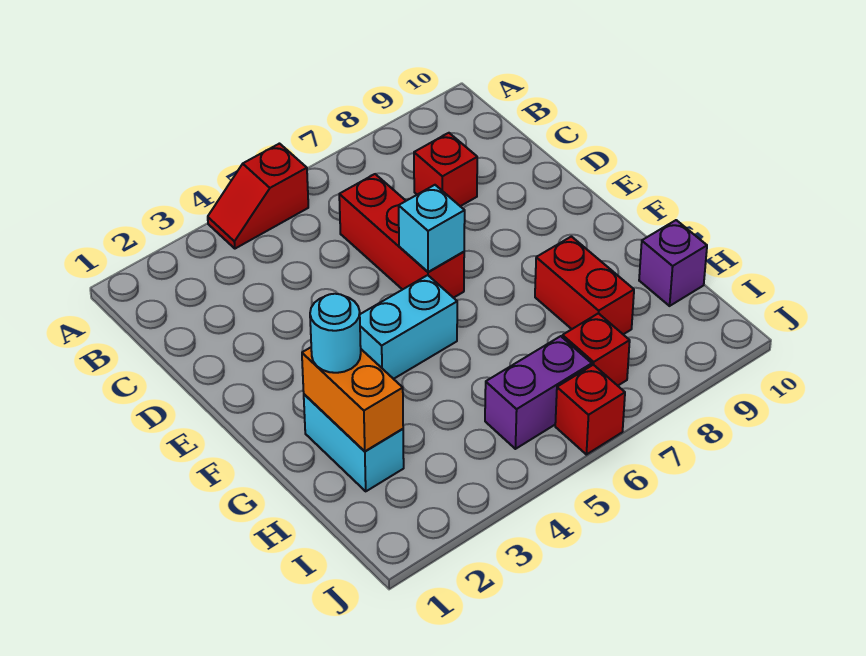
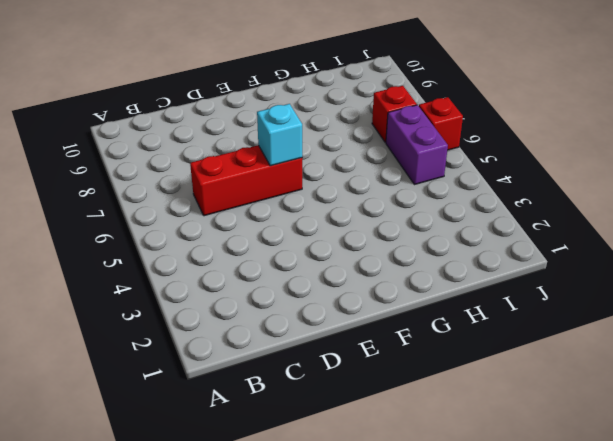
none -> red slope A4:A5 level 1 top 5
none -> red brick C8 level 1
none -> cyan brick F4:F5 level 1

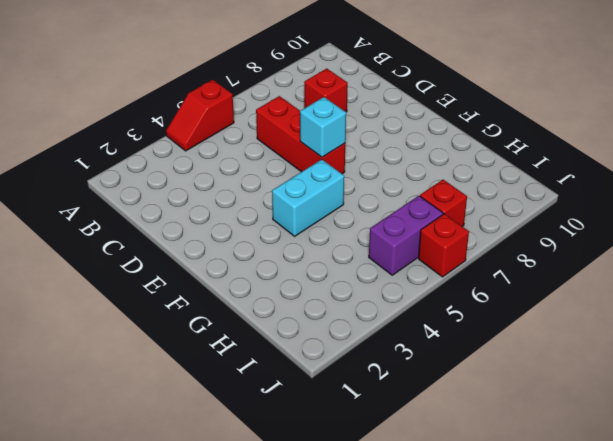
none -> cyan brick G2:H2 level 1
none -> red brick G8:H8 level 1
none -> purple brick H10 level 1

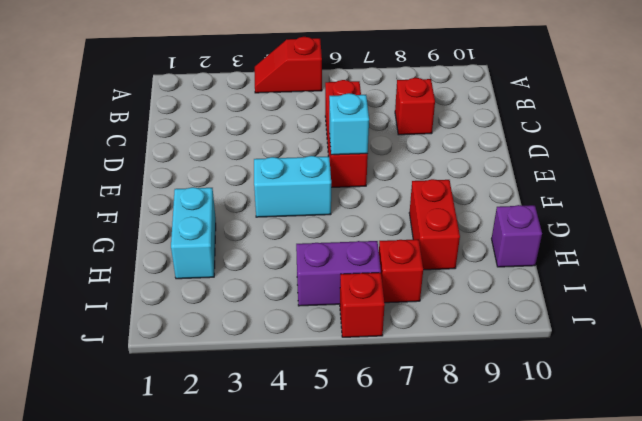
none -> orange brick G2:H2 level 2
none -> cyan round brick G2 level 3

